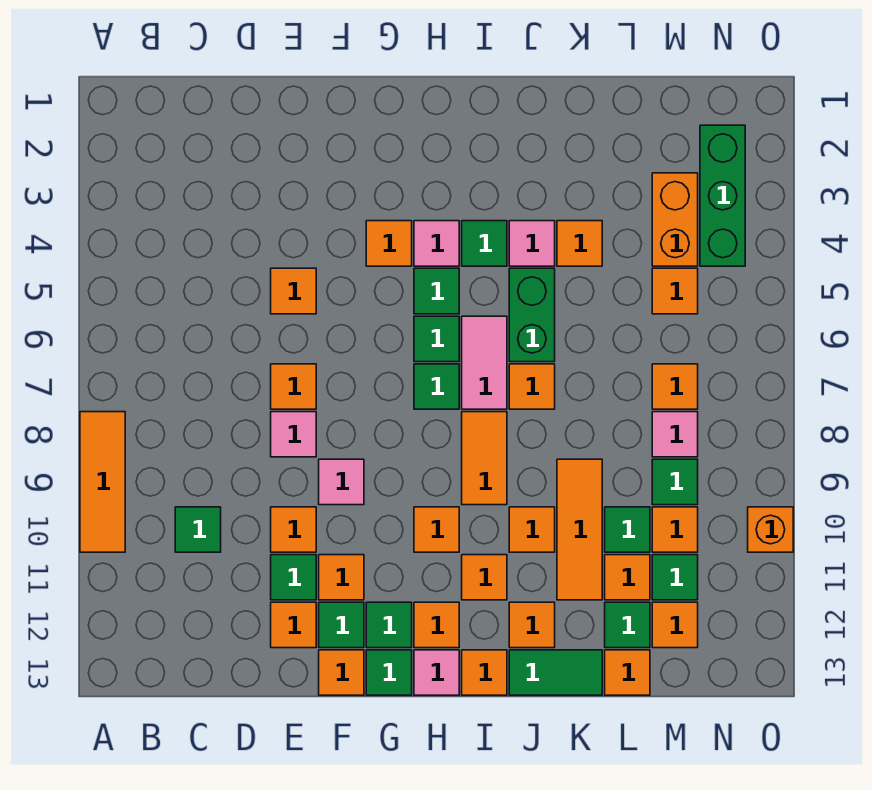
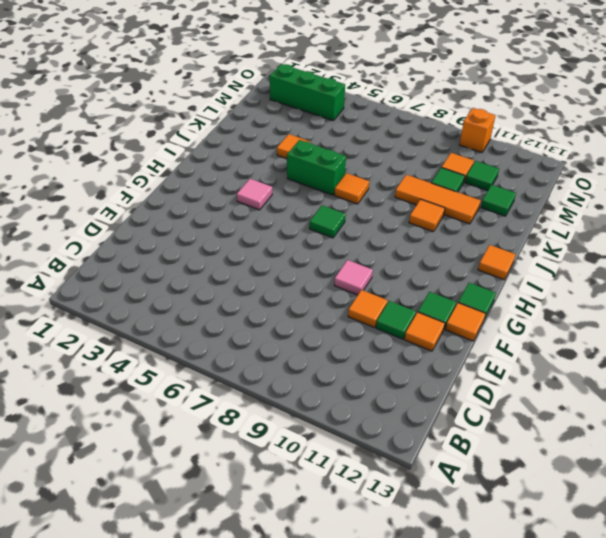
none -> orange tile A8:A10 level 1
none -> green tile C10 level 1
none -> orange tile E5 level 1
none -> orange tile E7 level 1

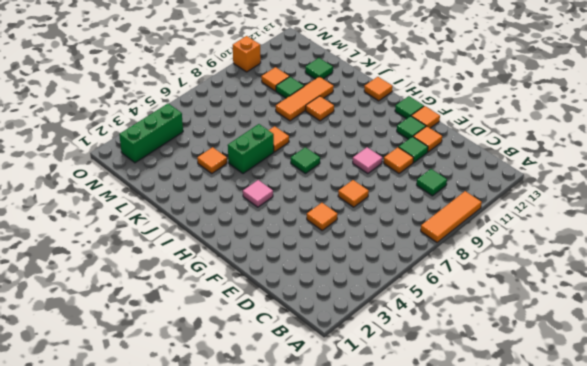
none -> pink tile E8 level 1
none -> orange tile F11 level 1
none -> orange tile G4 level 1
none -> green tile G12 level 1

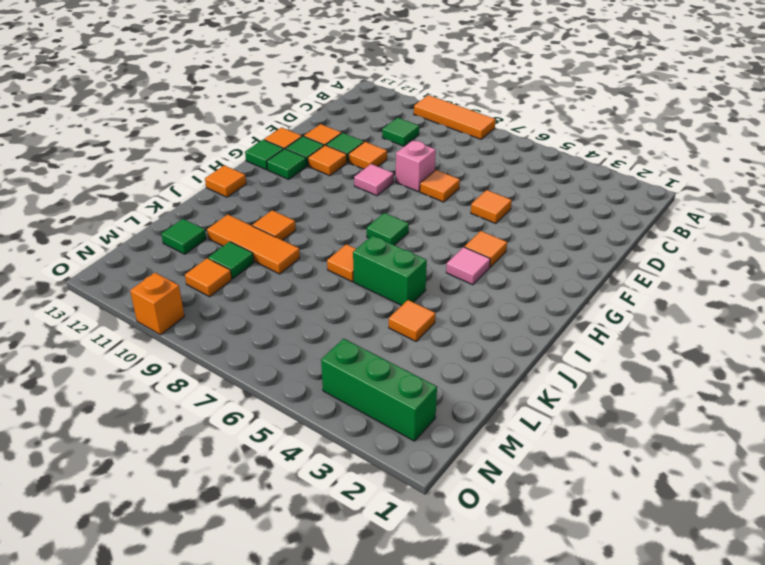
pink brick E8 level 1 -> pink tile E8 level 1
none -> green tile H5 level 1
none -> green tile H6 level 1
none -> orange tile H10 level 1
none -> orange tile H12 level 1

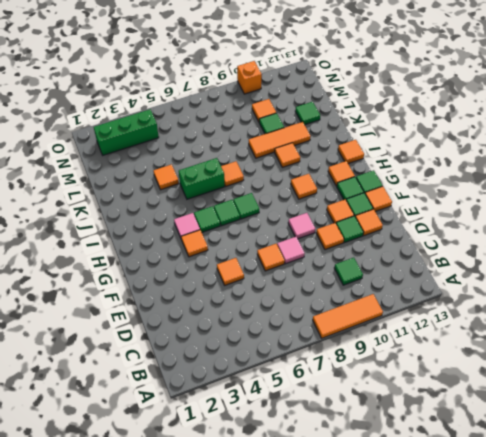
none -> pink tile H13 level 1
none -> green tile I4 level 1
none -> pink tile I6:I7 level 1
none -> orange tile I8:I9 level 1

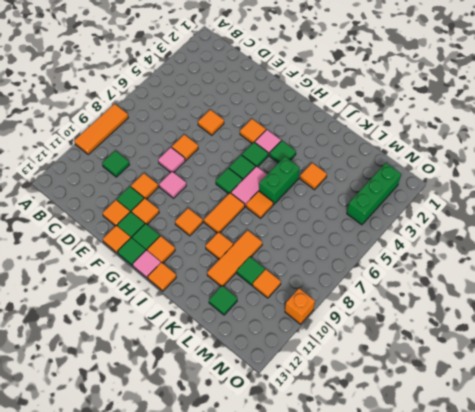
none -> orange tile I11 level 1
none -> pink tile J4 level 1
none -> orange tile J12 level 1
none -> green tile J13:K13 level 1

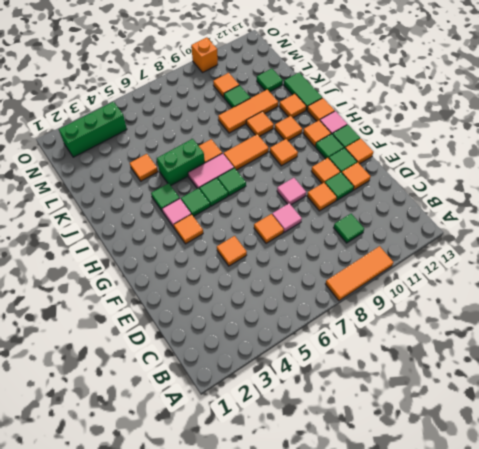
none -> pink tile J4 level 1
none -> orange tile L11 level 1
none -> orange tile L13 level 1
none -> orange brick M3:M4 level 1

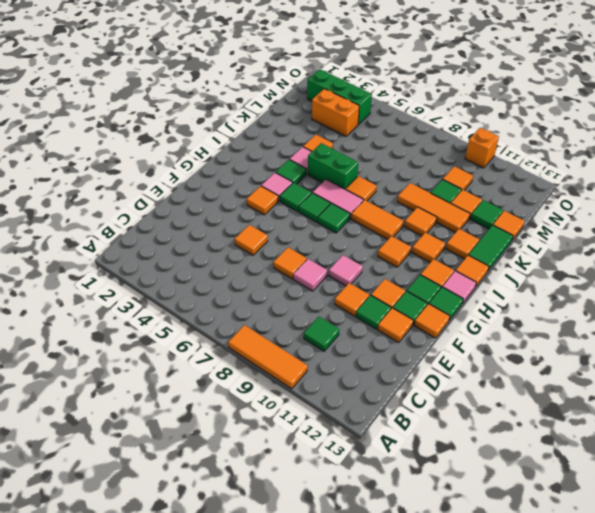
none -> orange tile M5 level 1
none -> orange tile M7 level 1
none -> pink tile M8 level 1
none -> green tile M9 level 1

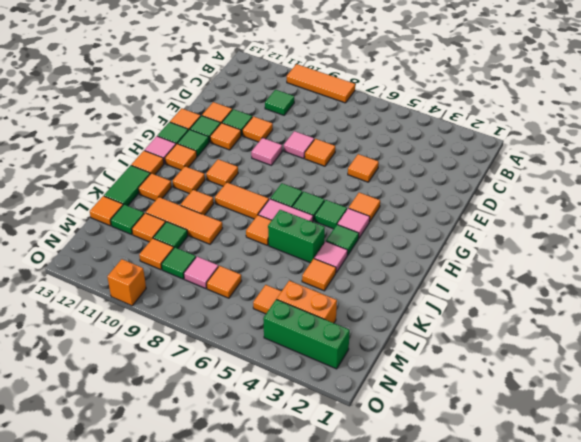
none -> green tile M11 level 1
none -> orange tile M12 level 1

